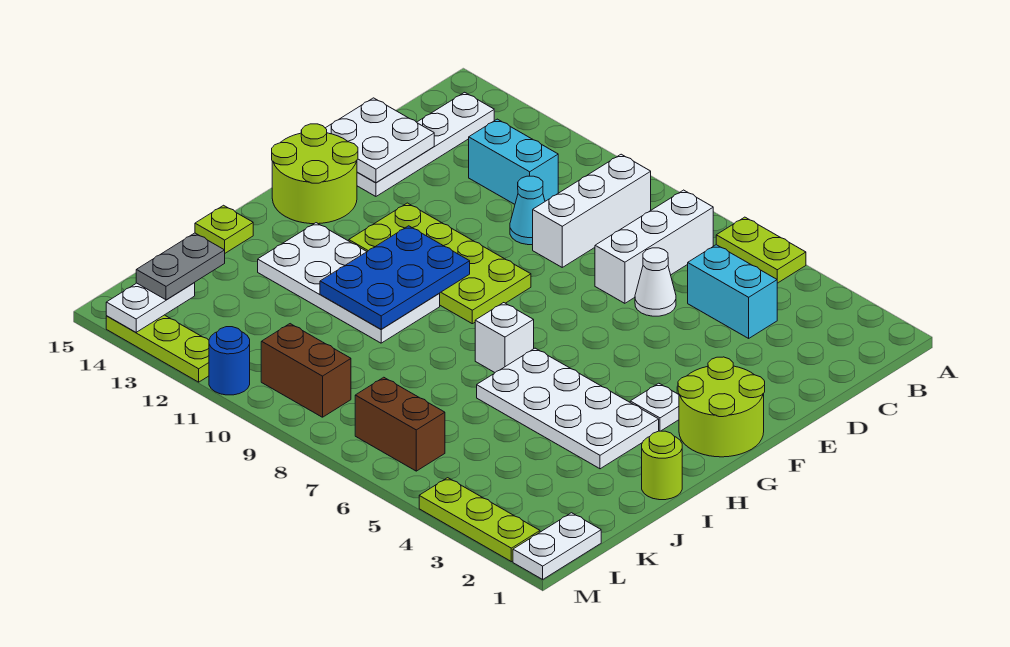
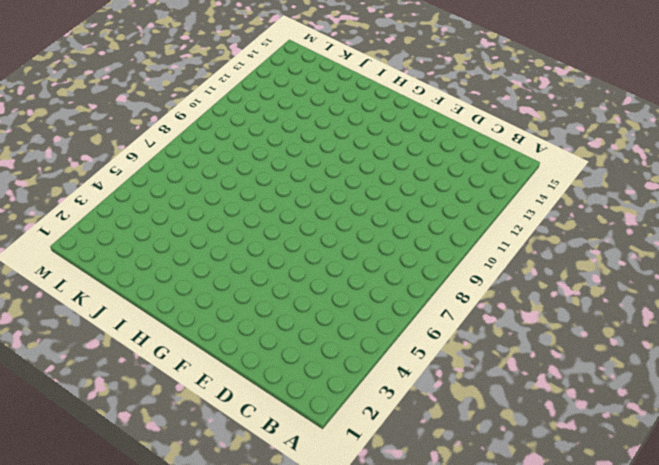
none -> lime plate A5:A6 level 1
none -> white brick B7:D7 level 1
none -> white brick B9:D9 level 1

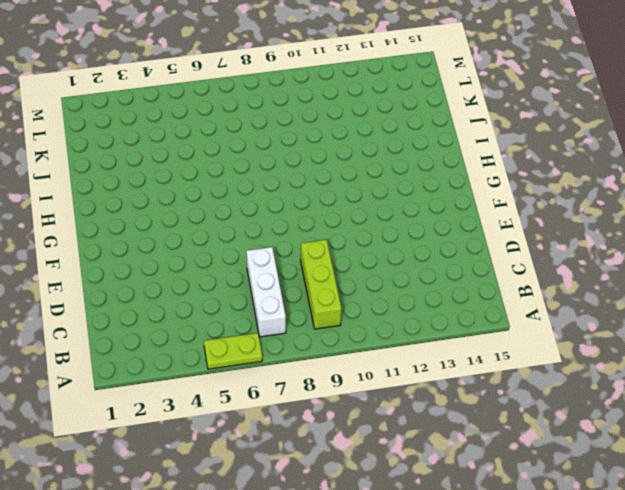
lime brick B9:D9 level 1 -> white brick B9:D9 level 1
none -> white plate B14:E14 level 1
none -> cyan brick C4:C5 level 1
none -> cyan brick C11:C12 level 1

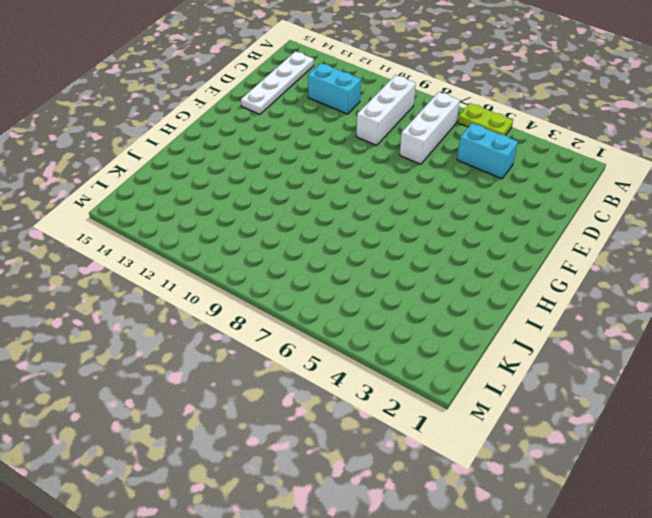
none -> white cone D6 level 1
none -> cyan cone D10 level 1
none -> lime round brick F1:G2 level 1

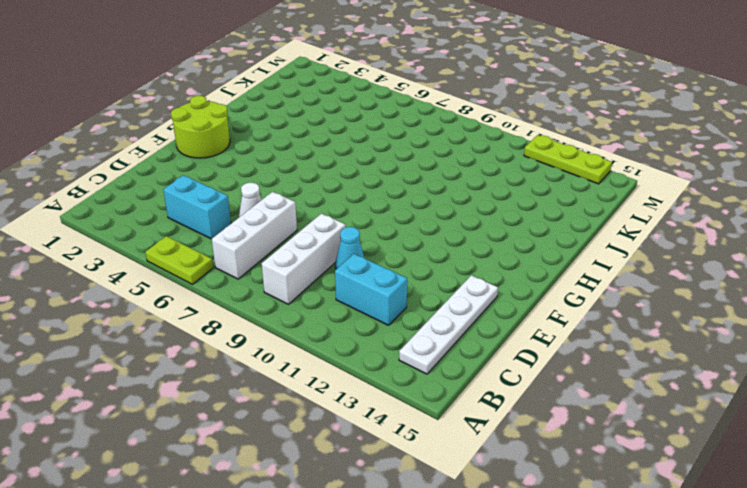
none -> lime plate F9:G12 level 1
none -> lime round brick F14:G15 level 1
none -> white plate G3 level 1

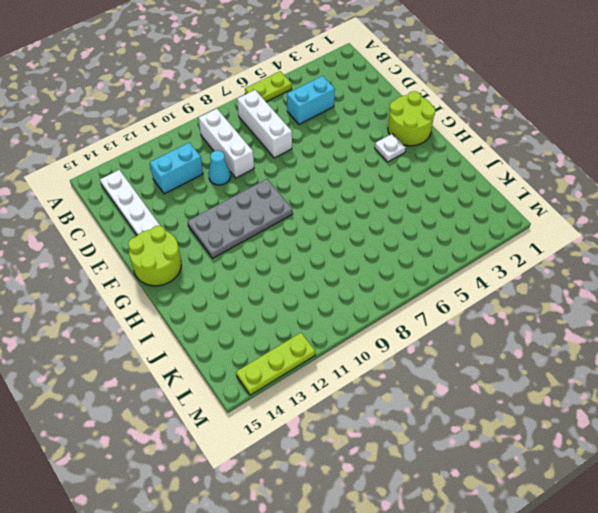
grey plate F9:G12 level 1 -> lime plate F9:G12 level 1
none -> white cone D6 level 1
none -> white plate H3:I6 level 1
none -> white brick H7 level 1

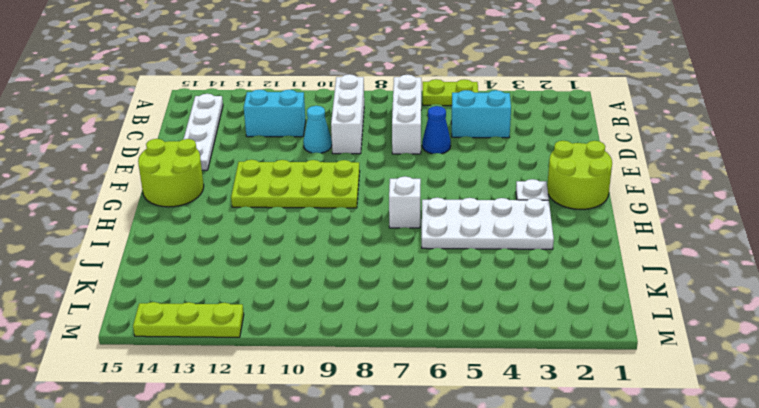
blue cone D6 level 1 -> white cone D6 level 1
none -> white plate H10:I13 level 1
none -> lime round brick I1 level 1
none -> lime plate I15 level 1

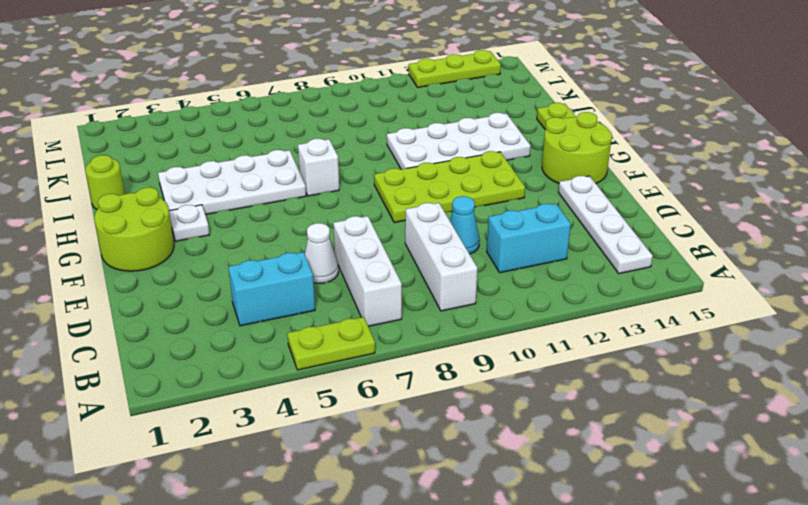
none -> white plate L1:M1 level 1
none -> brown brick L6:L7 level 1
none -> brown brick L9:L10 level 1

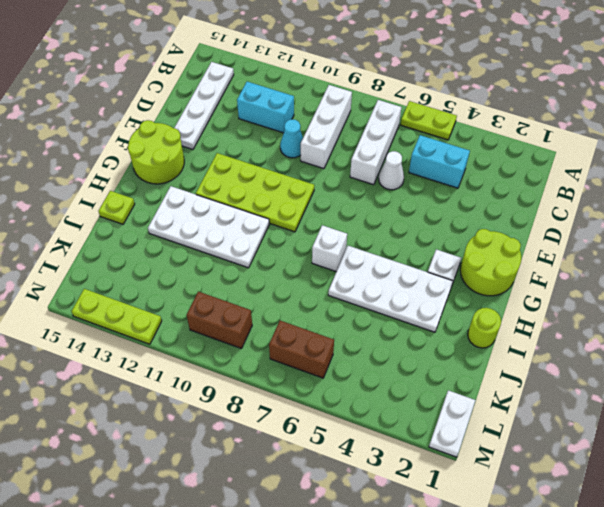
none -> lime plate M2:M4 level 1
none -> blue round brick M11 level 1
none -> white plate D14:E15 level 2

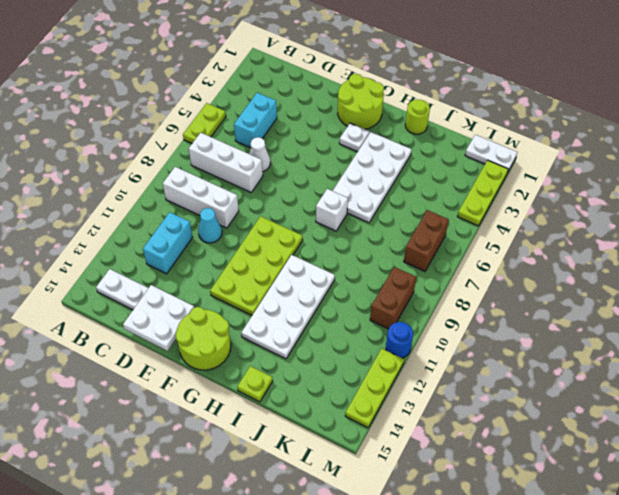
none -> blue plate G10:I11 level 2
none -> white plate L14:M14 level 2
none -> grey plate K14:L14 level 3

